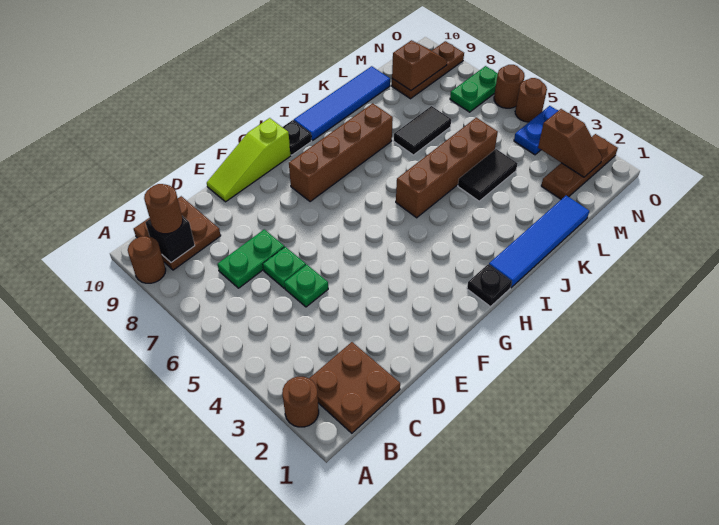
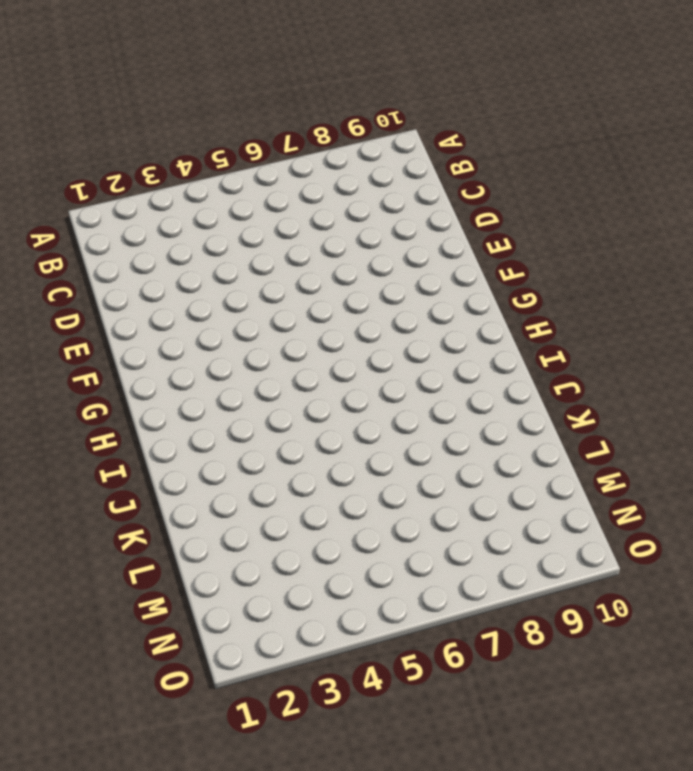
none -> brown round brick A2 level 1
none -> brown round brick A9 level 1
none -> brown plate B1:C2 level 1

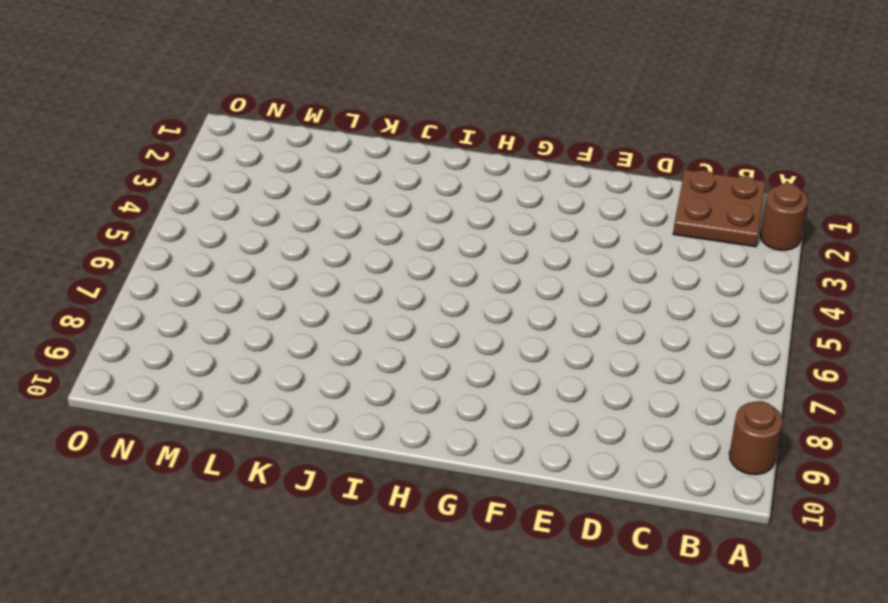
none -> brown plate B9:C10 level 1
none -> green plate C7:D7 level 1
none -> green plate D5 level 1

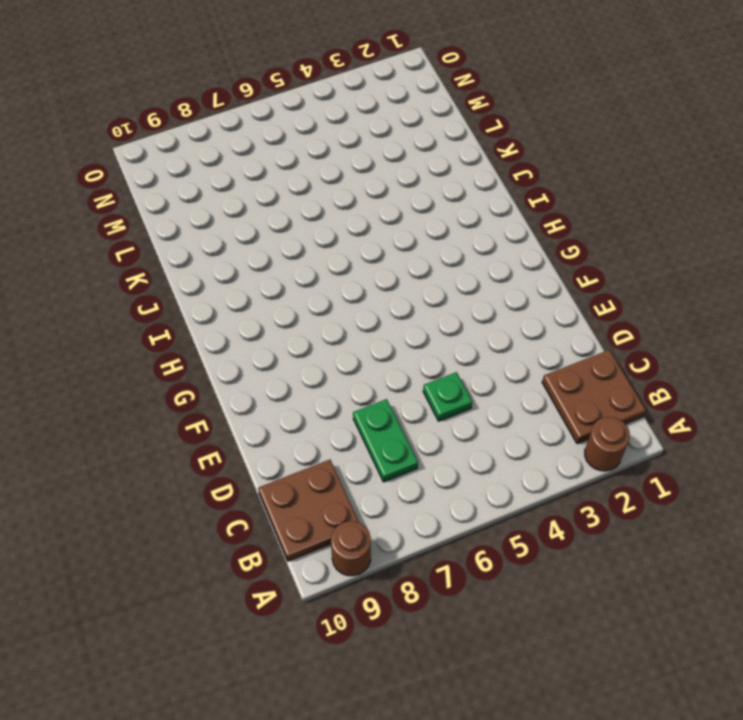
none -> green plate D6 level 1
none -> lime slope E10:G10 level 1 top G
none -> brown brick G8:J8 level 1

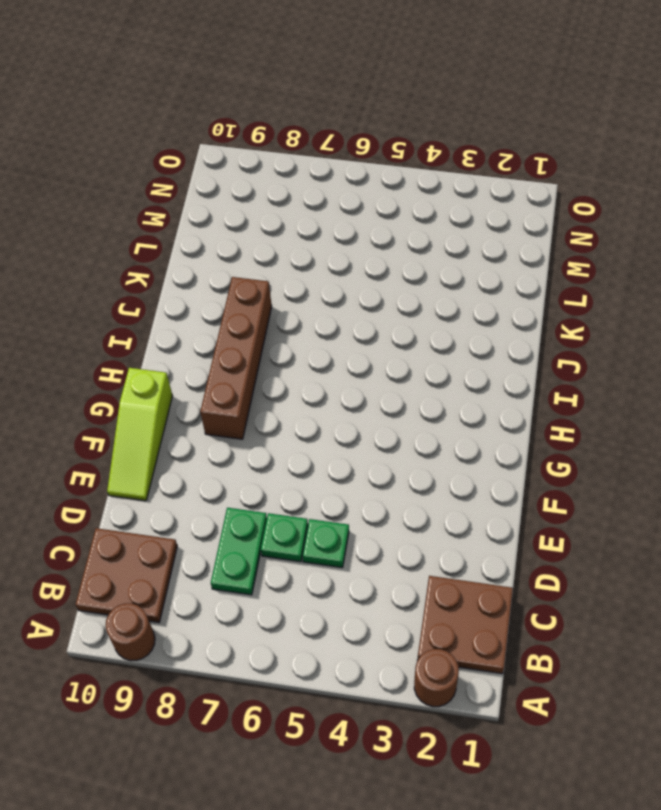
none -> black plate H1 level 1
none -> black plate H10 level 1
none -> blue tile I1:L1 level 1

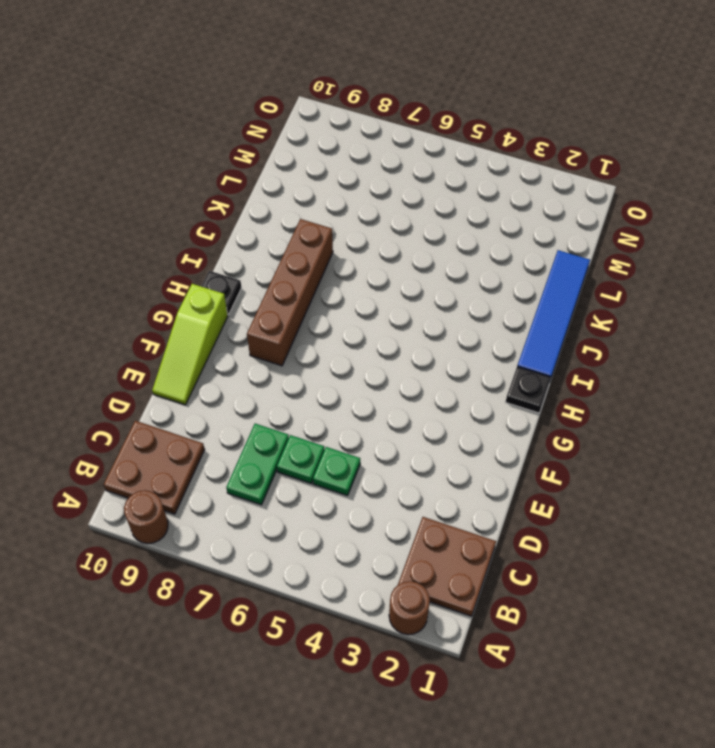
none -> brown brick I5:L5 level 1
none -> blue tile I10:L10 level 1
none -> black tile K4:L4 level 1

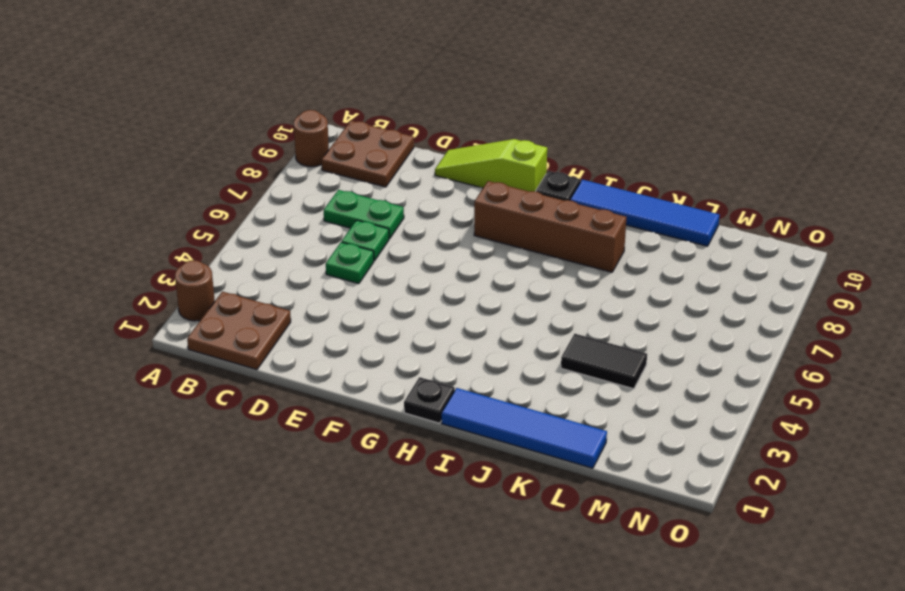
none -> brown brick I5:L5 level 1
none -> black tile K7:L7 level 1
none -> brown plate M2:O2 level 1

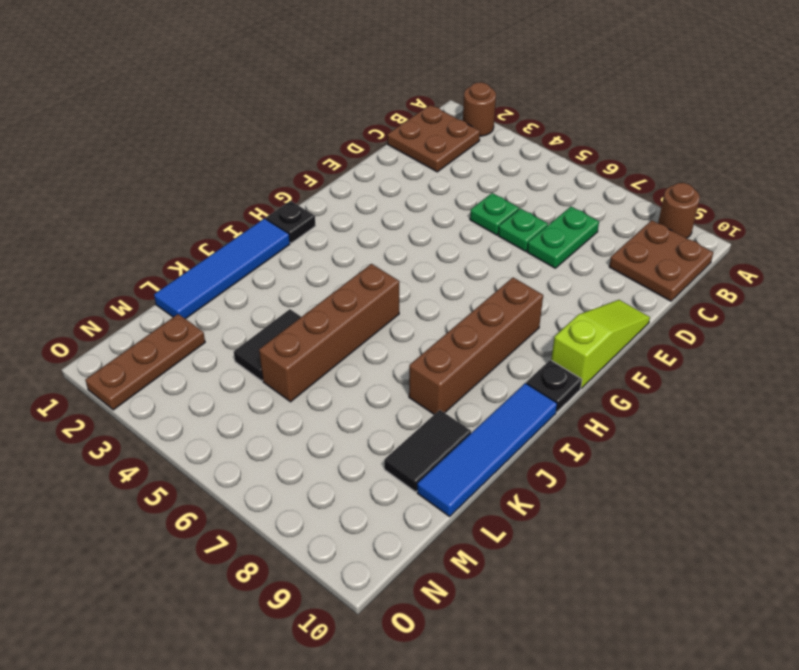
black tile K9:L9 level 1 -> black tile K7:L7 level 1
none -> brown plate M9:O9 level 1
none -> blue plate N4:O4 level 1
none -> green plate N7:O7 level 1

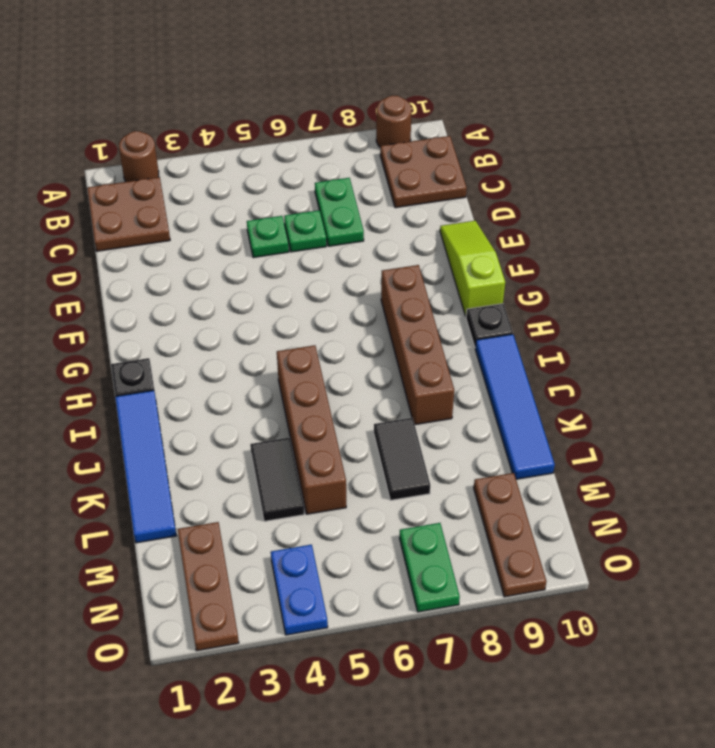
none -> brown round brick O5 level 1
none -> brown round brick O6 level 1
none -> black brick B9 level 2

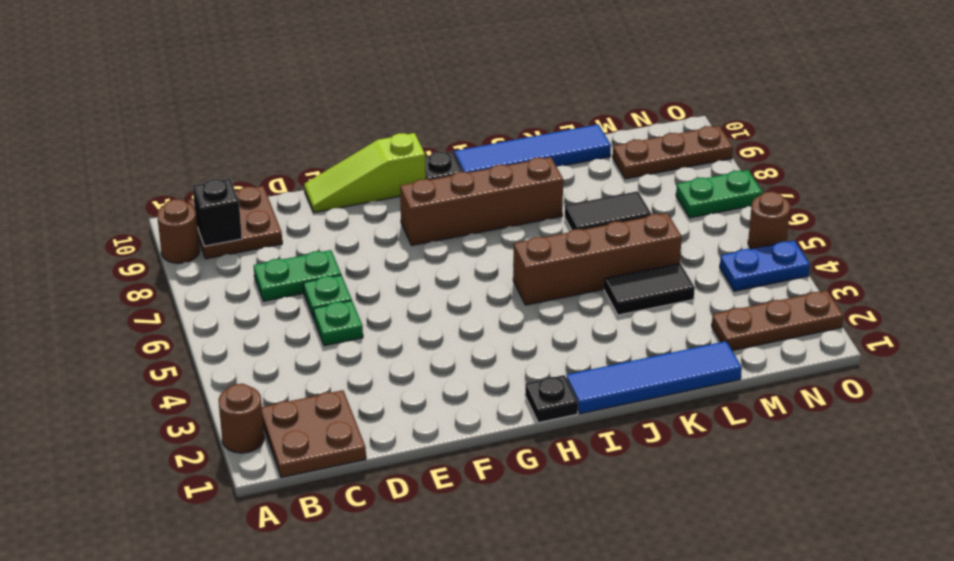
none -> brown round brick O6 level 1
none -> brown slope M9:N9 level 2 top M
none -> brown slope N2:N3 level 2 top 3

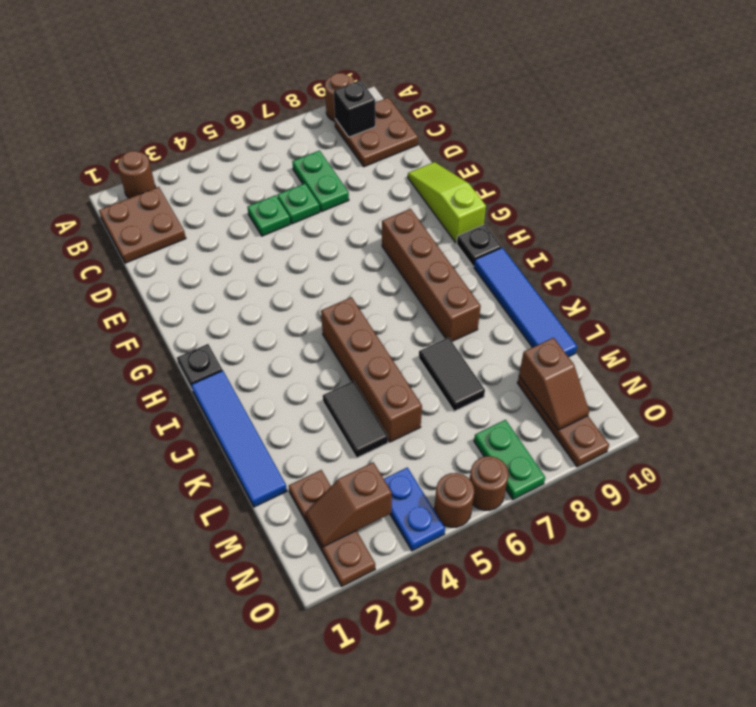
none -> brown round brick B9 level 3

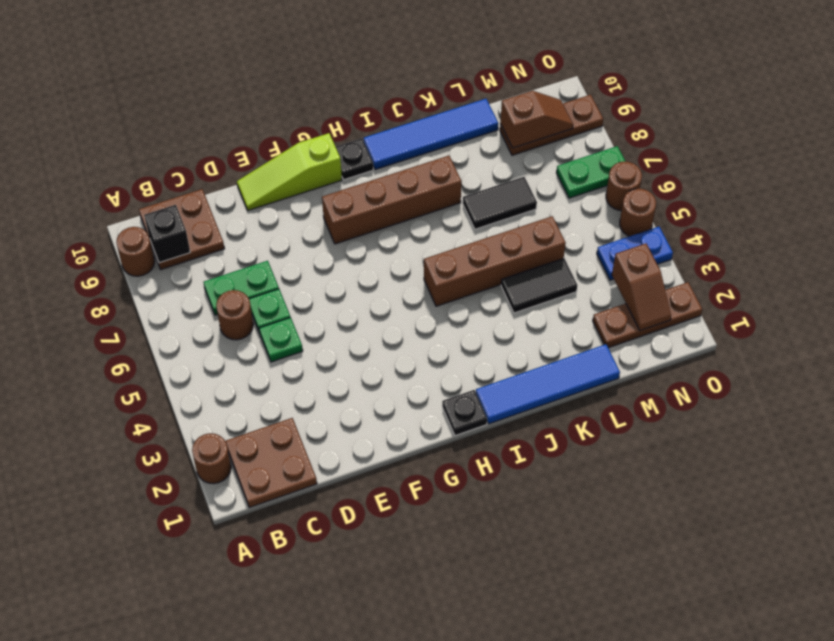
brown round brick C6 level 1 -> brown round brick B9 level 3

